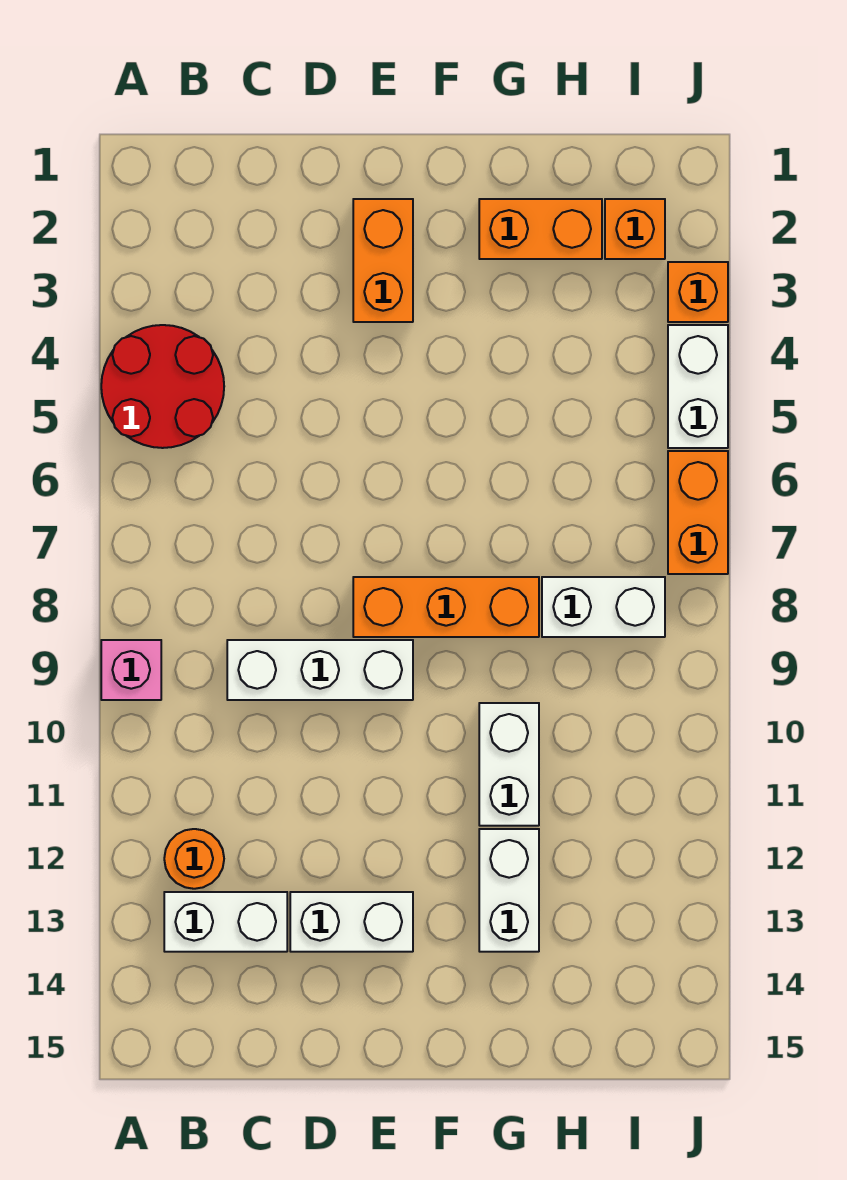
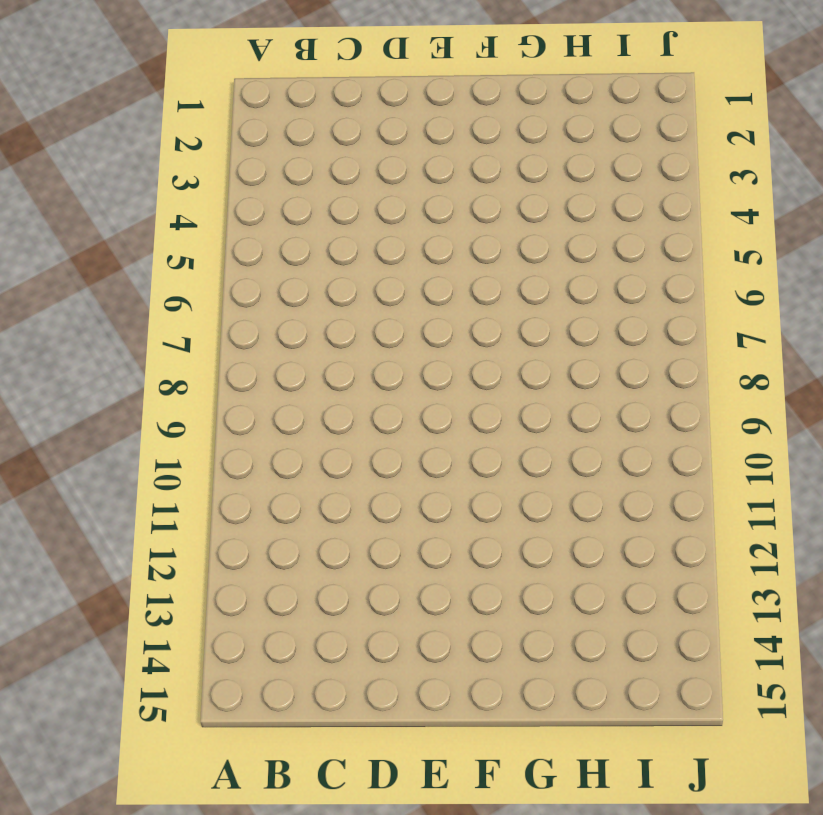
none -> red round brick A4:B5 level 1
none -> pink brick A9 level 1
none -> orange round brick B12 level 1

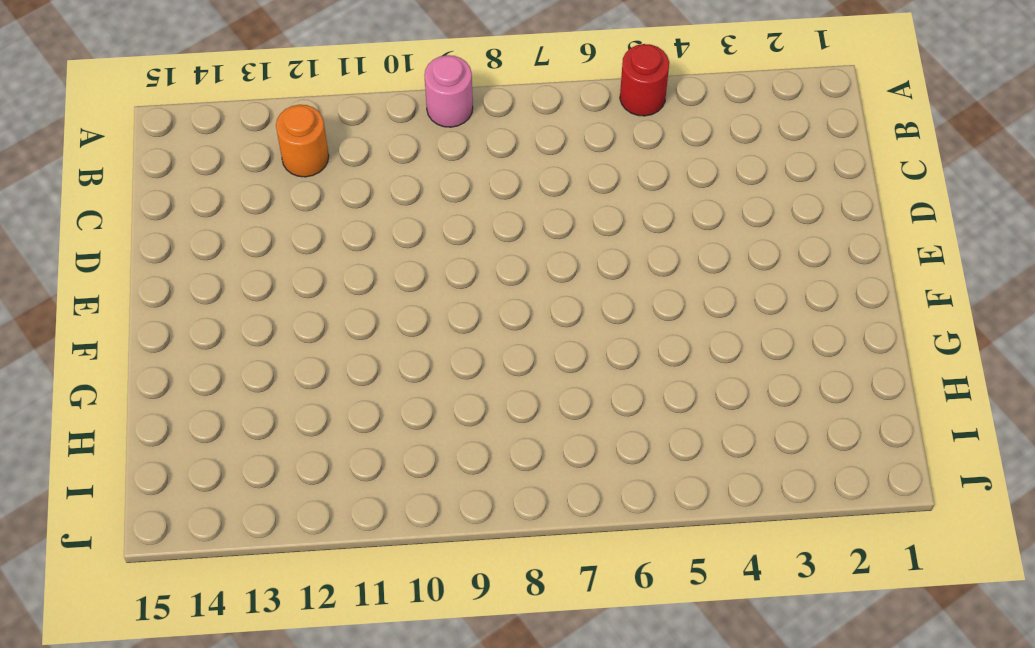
red round brick A5 level 1 -> red round brick A4:B5 level 1
pink round brick A9 level 1 -> pink brick A9 level 1
none -> white brick B13:C13 level 1
none -> white brick C9:E9 level 1
none -> white brick D13:E13 level 1

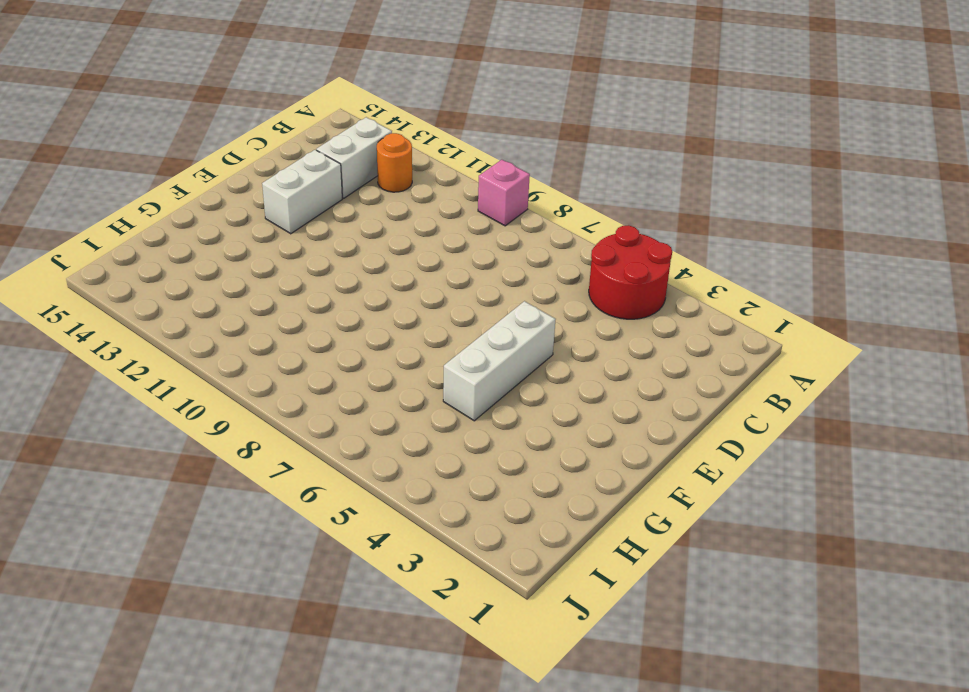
white brick E5:G5 level 1 -> white brick C9:E9 level 1
none -> orange brick E2:E3 level 1
none -> orange brick E8:G8 level 1
none -> orange brick G2:H2 level 1

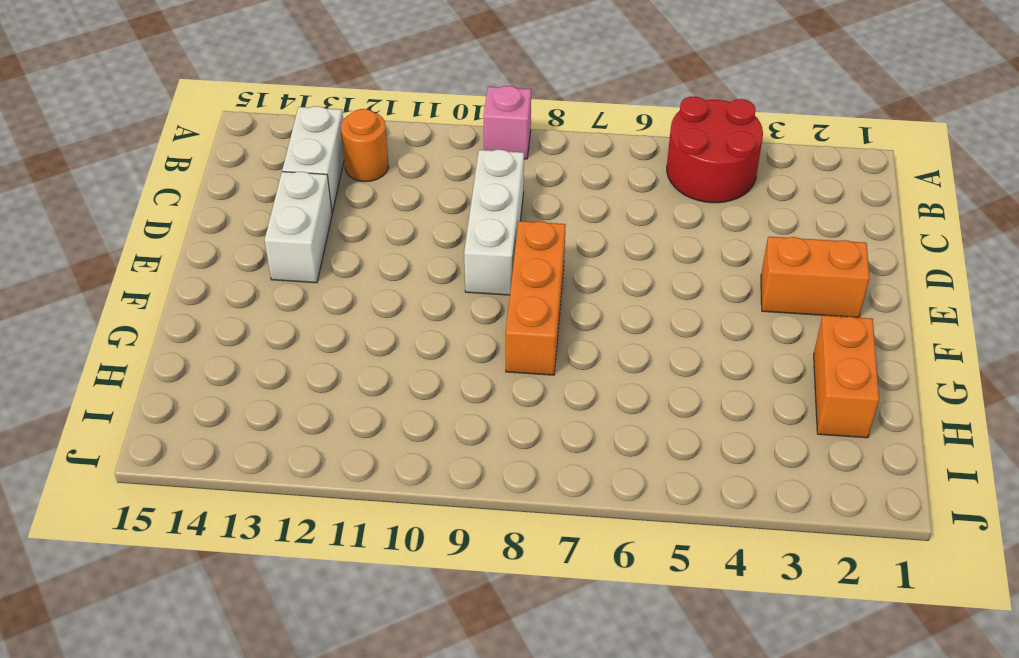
none -> white brick G10:G11 level 1
none -> white brick G12:G13 level 1
none -> white brick H8:I8 level 1

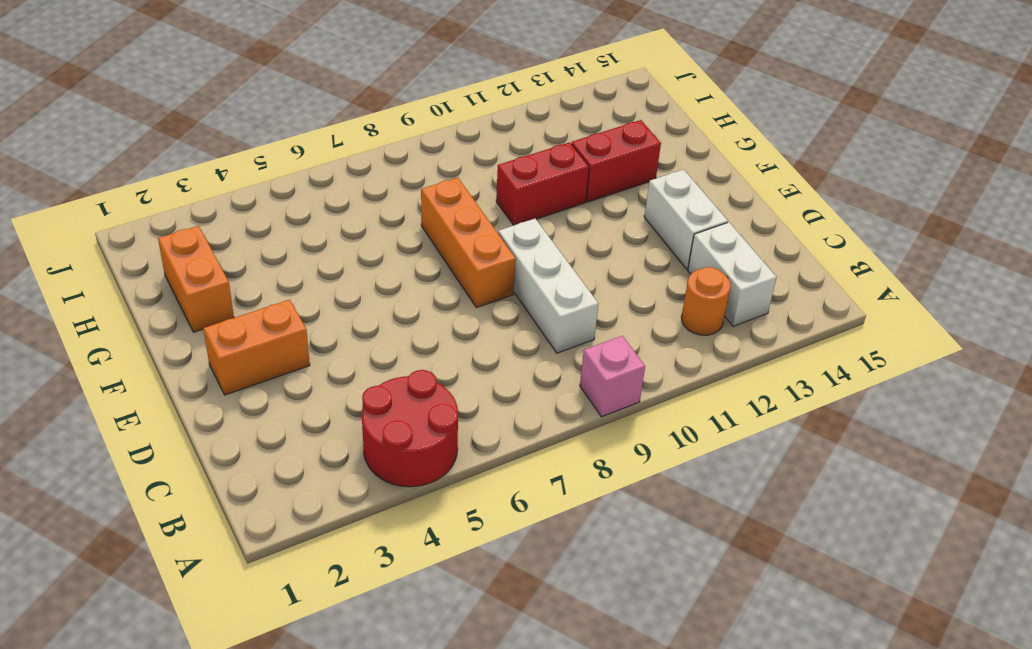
red brick G10:G11 level 1 -> white brick G10:G11 level 1
red brick G12:G13 level 1 -> white brick G12:G13 level 1
none -> white brick H8:I8 level 1
none -> orange brick I2 level 1
none -> orange brick J3 level 1

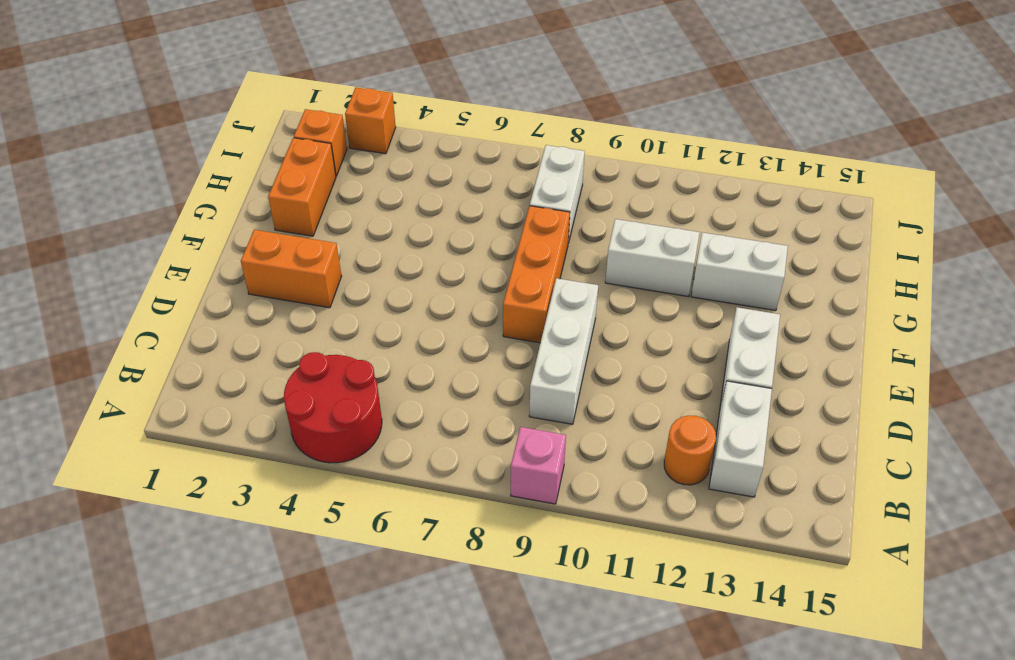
none -> white brick J4:J5 level 1
none -> orange brick J6:J7 level 1

